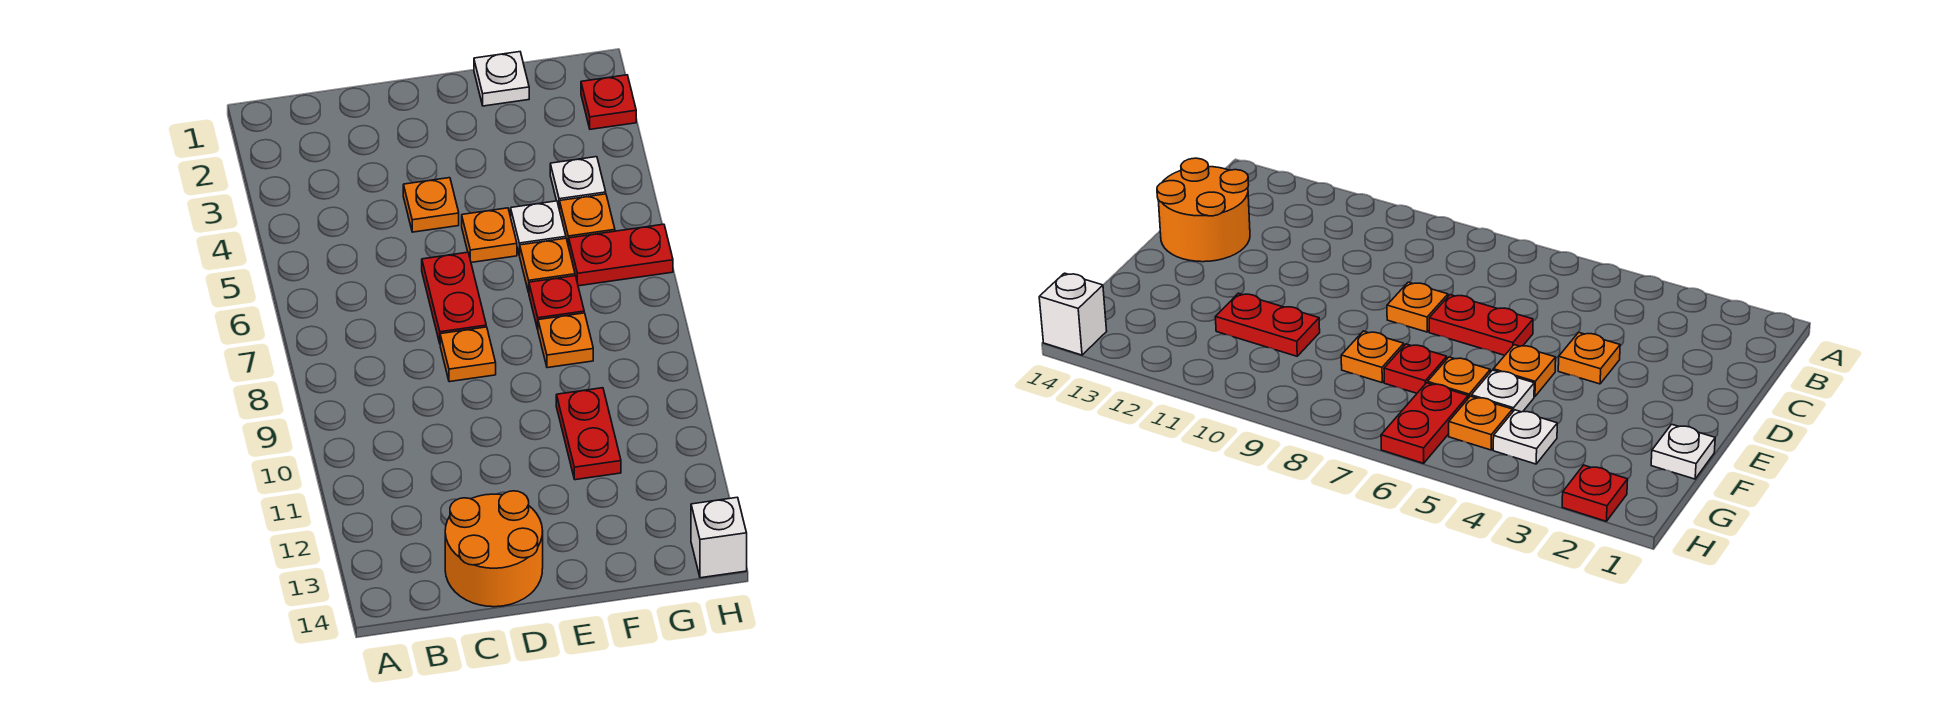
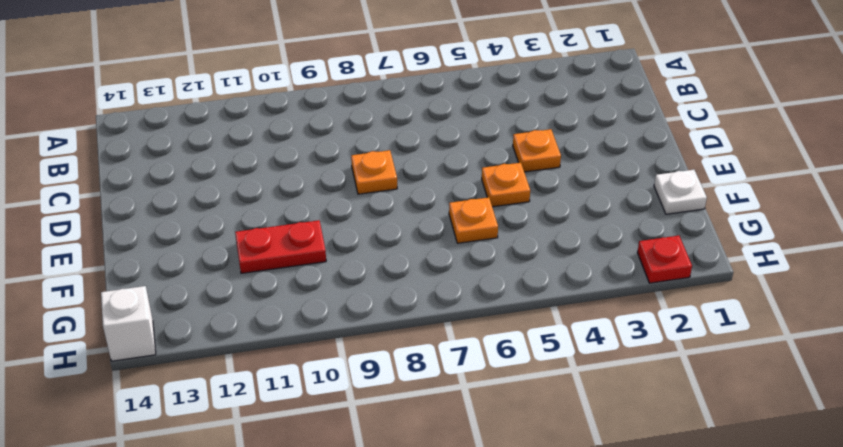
none -> orange round brick C13:D14 level 1
none -> red plate D6:D7 level 1
none -> white plate F5 level 1

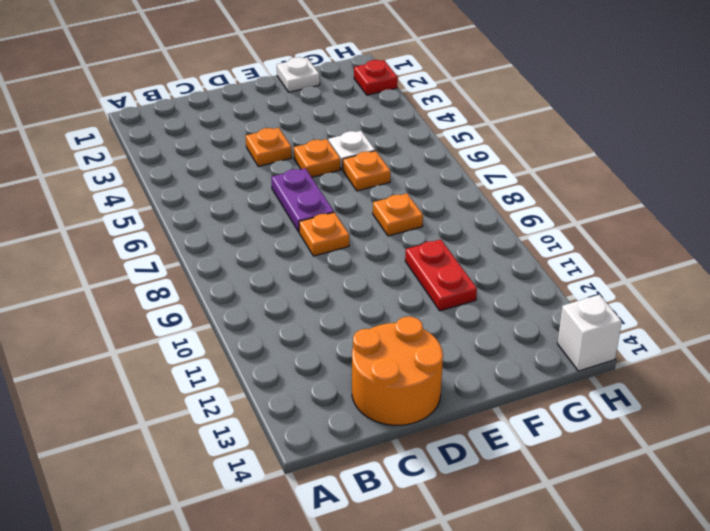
purple plate D6:D7 level 1 -> red plate D6:D7 level 1
none -> red plate F7 level 1
none -> white plate G4 level 1
none -> orange plate G5 level 1

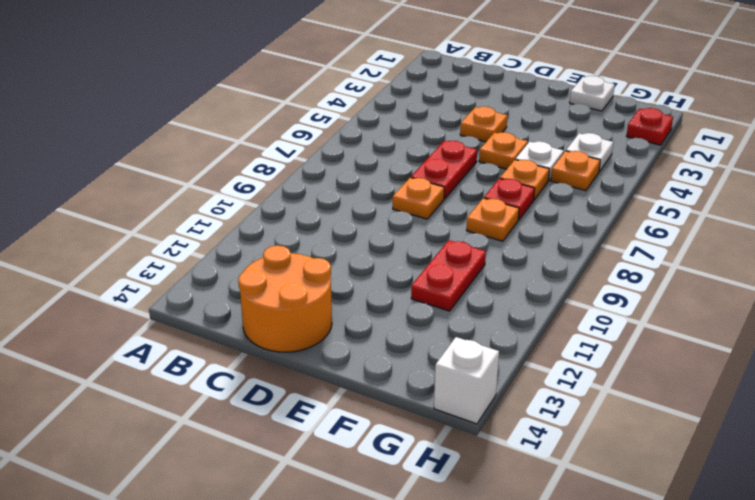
none -> red plate G6:H6 level 1

